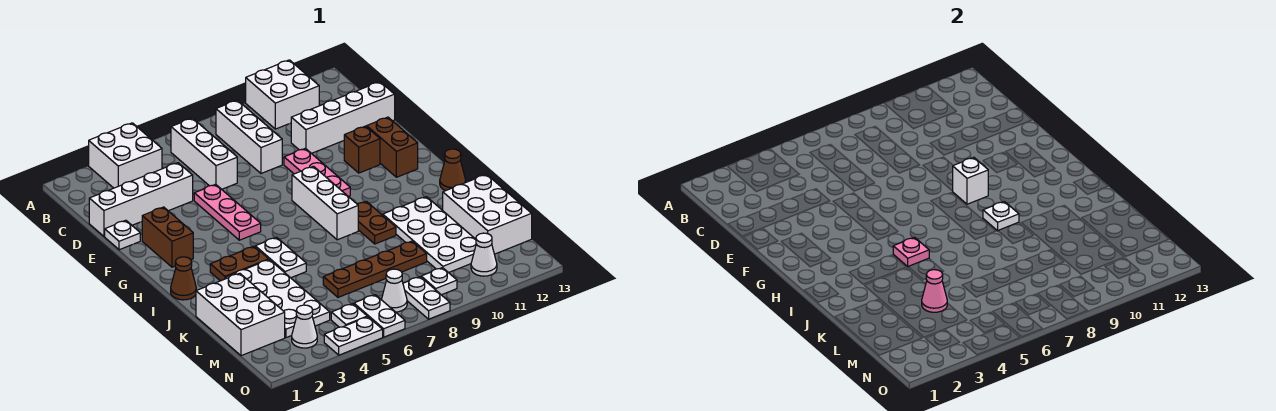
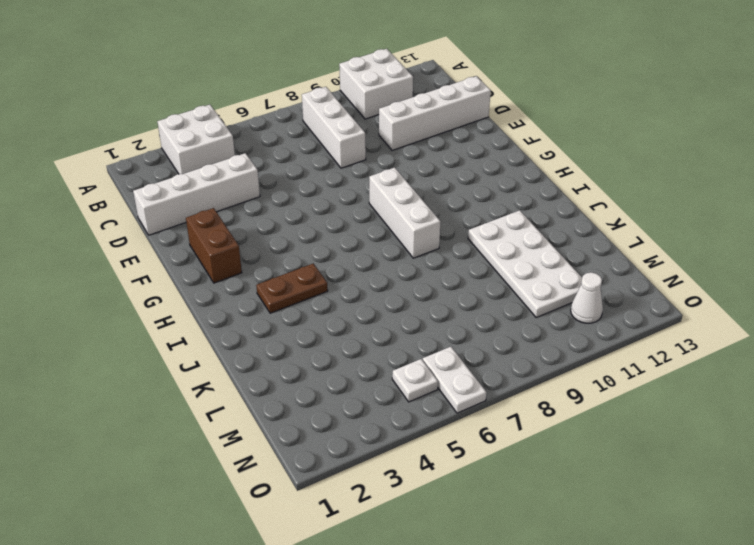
none -> white brick B6:D6 level 1
none -> white plate E1 level 1
none -> pink plate E5:G5 level 1
none -> pink plate E9:G9 level 1

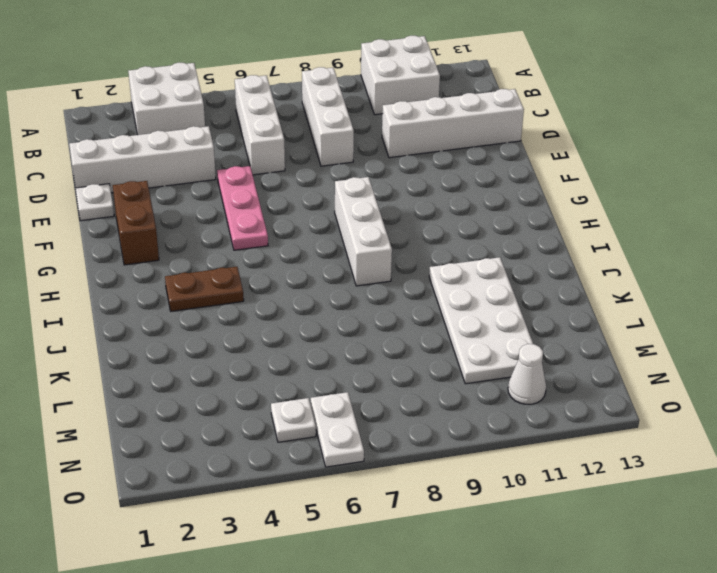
none -> pink plate E9:G9 level 1
none -> brown brick F11 level 1
none -> brown brick F12:G12 level 1
none -> brown cone I1 level 1

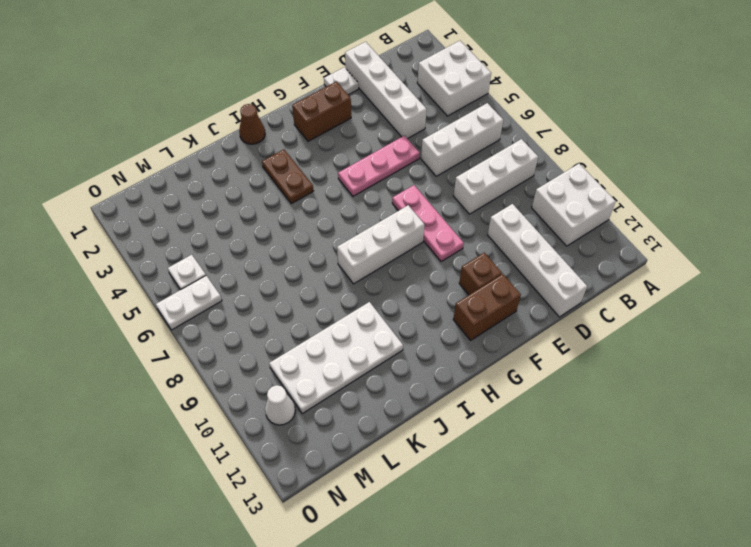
pink plate F7:F9 level 1 -> pink plate E9:G9 level 1
none -> white plate I5:J5 level 1
none -> brown plate I9:J9 level 1
none -> brown cone I13 level 1
none -> white plate J3:M4 level 1

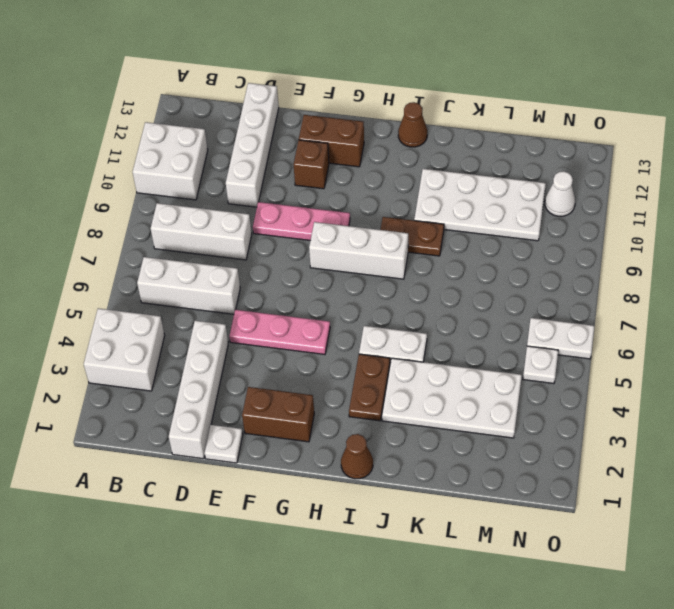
none -> white brick K1:M2 level 1
none -> white brick K12:M13 level 1
none -> brown plate L6:L9 level 1
none -> white cone N3 level 1

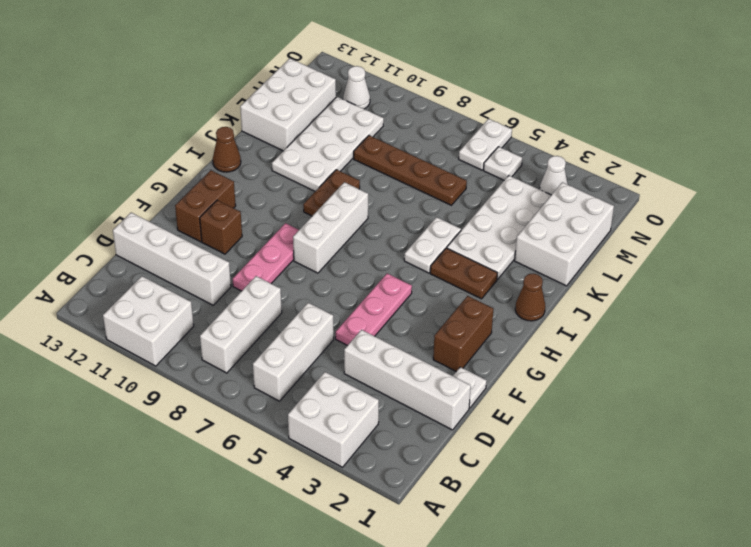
none -> white cone N7 level 1
none -> white plate N8:O8 level 1
none -> white plate N9 level 1
none -> white plate O4:O5 level 1

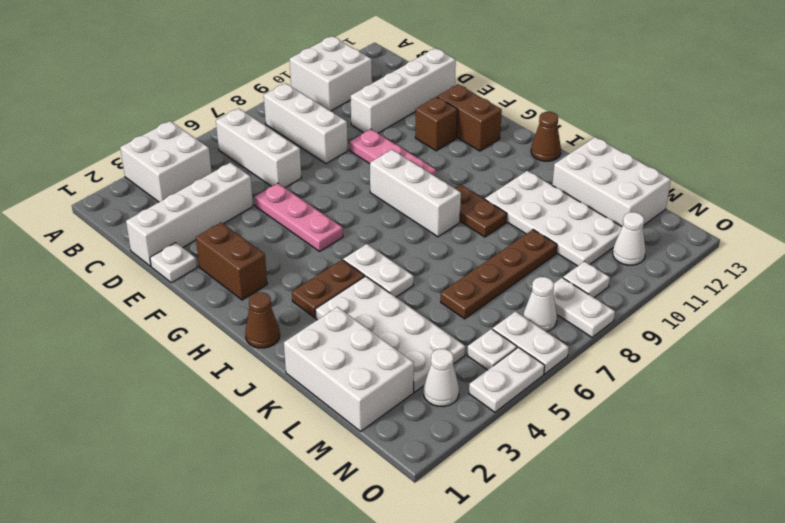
none -> white brick G9 level 2
none -> pink plate I5 level 2
none -> white plate I9 level 2
none -> pink cone L4 level 2

